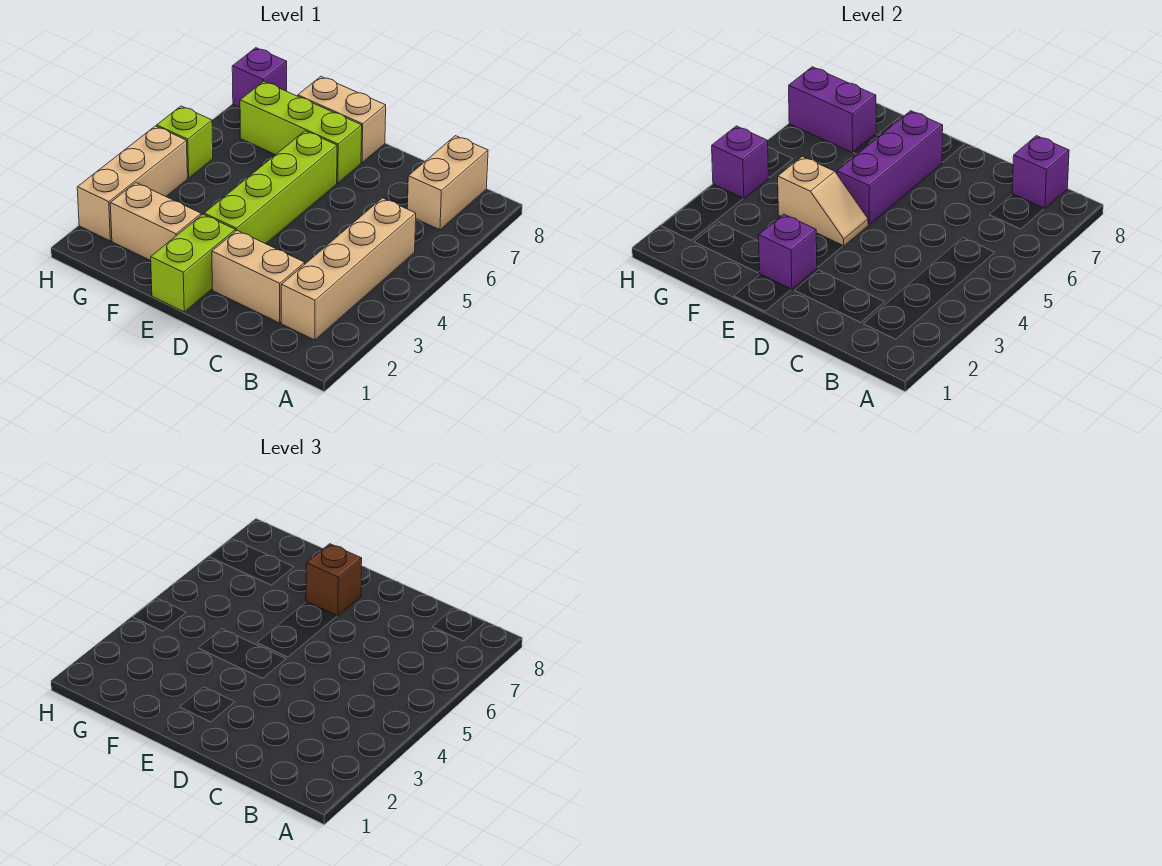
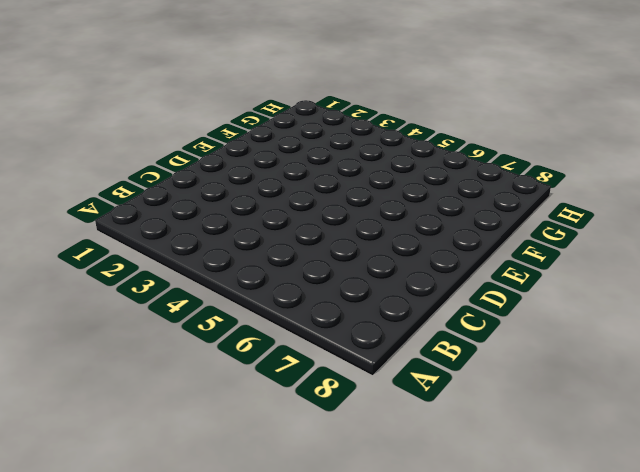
none -> tan brick B2:B5 level 1
none -> tan brick B7:B8 level 1
none -> tan brick C2:D2 level 1

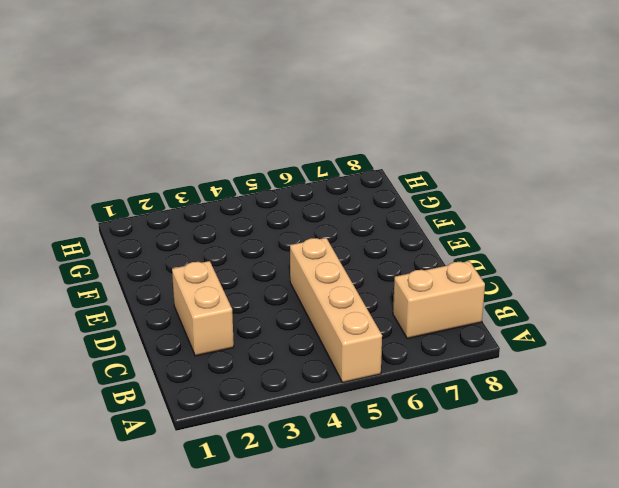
tan brick A5:D5 level 1 -> tan brick B2:B5 level 1
none -> lime brick E1:E2 level 1
none -> lime brick E3:E6 level 1
none -> lime brick E7:G7 level 1

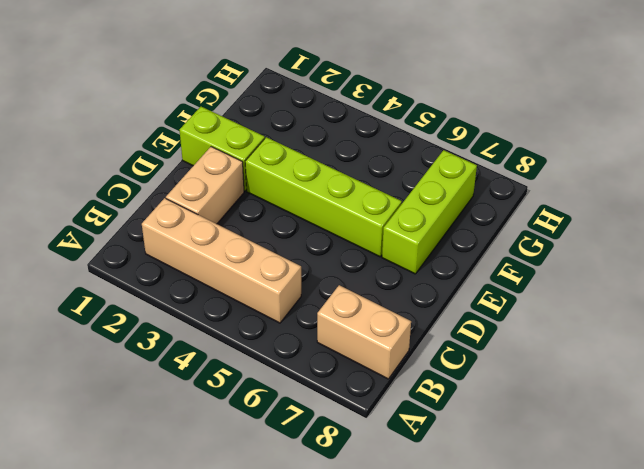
none -> tan brick E8:F8 level 1
none -> tan brick F2:G2 level 1
none -> tan brick H2:H4 level 1

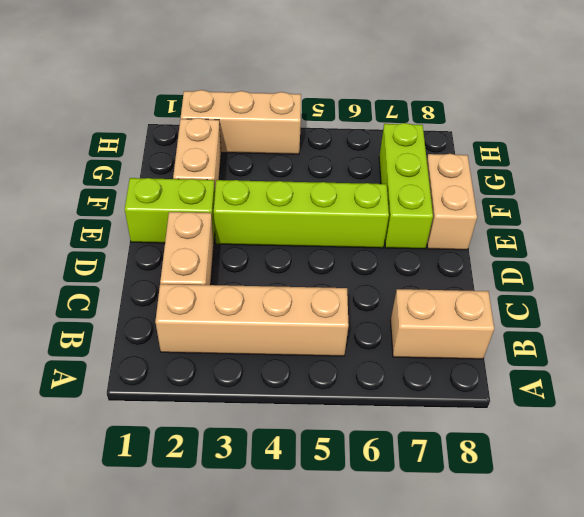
none -> lime brick H5 level 1
none -> purple brick H8 level 1
none -> purple brick B8 level 2

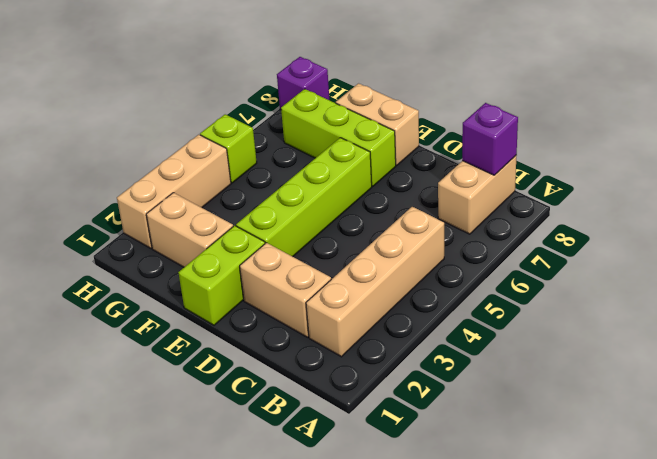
none -> purple brick E2 level 2
none -> tan slope E4:F4 level 2 top F
none -> purple brick E5:E7 level 2

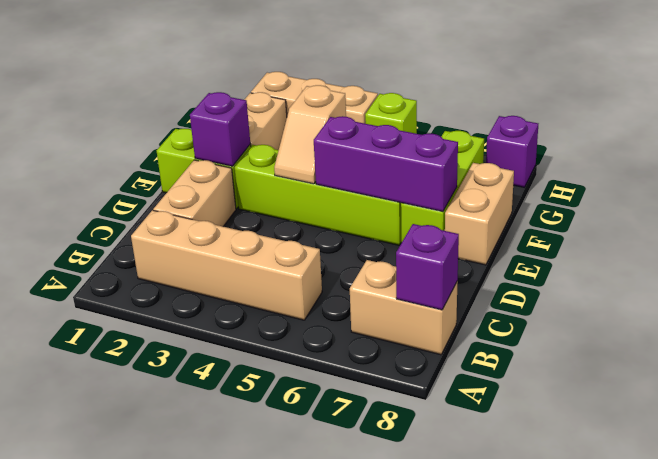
none -> purple brick G7:H7 level 2
none -> purple brick H4 level 2
none -> brown brick E7 level 3

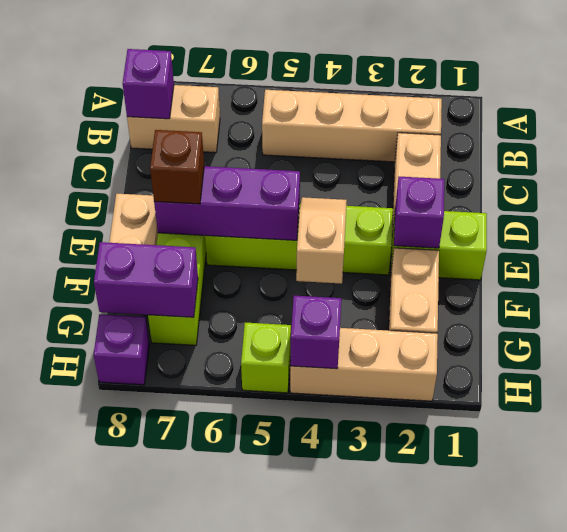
purple brick G7:G8 level 2 -> purple brick G7:H7 level 2

